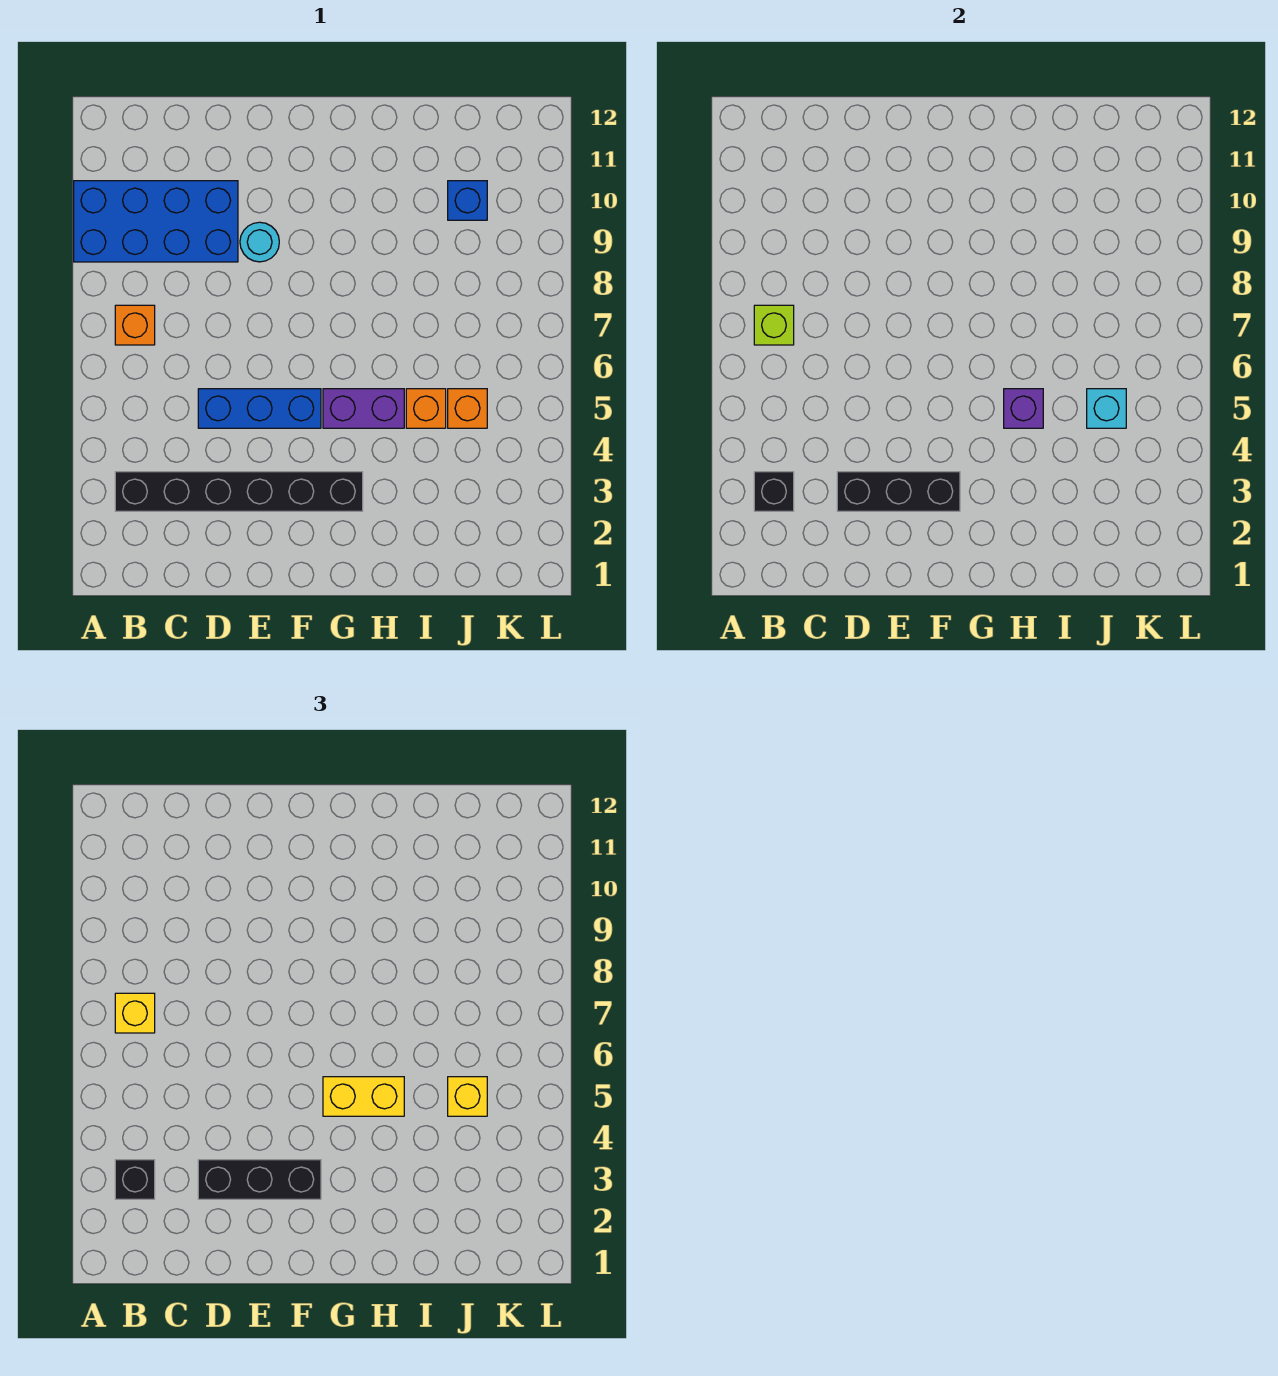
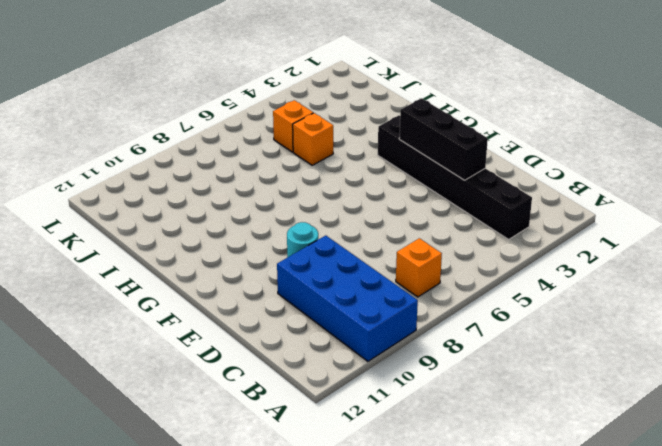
none -> blue brick D5:F5 level 1
none -> purple brick G5:H5 level 1
none -> blue brick J10 level 1

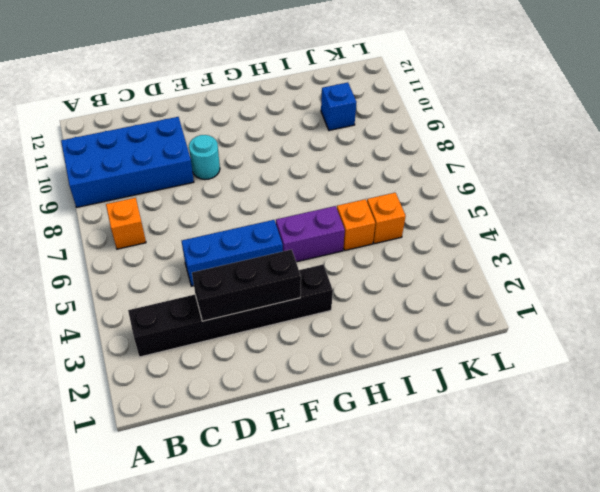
none -> black brick B3 level 2
none -> lime brick B7 level 2
none -> purple brick H5 level 2

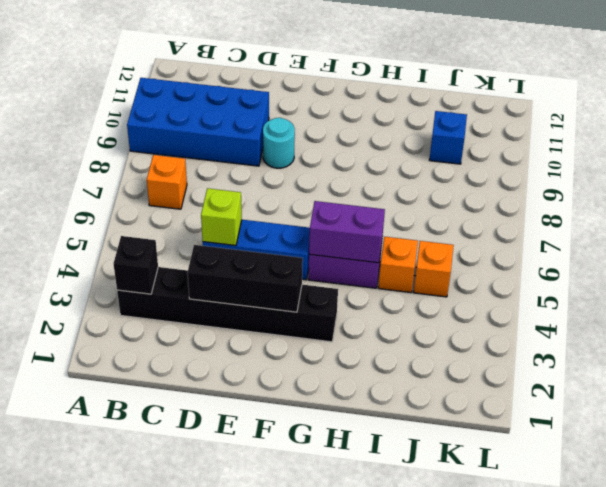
lime brick D5 level 2 -> lime brick B7 level 2
purple brick G5:H5 level 2 -> purple brick H5 level 2
none -> cyan brick J5 level 2
none -> black brick B3 level 3
none -> yellow brick B7 level 3

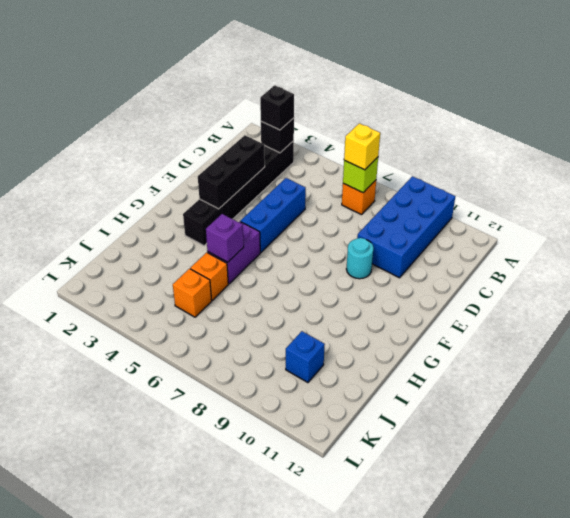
none -> cyan brick J5 level 2
none -> black brick D3:F3 level 3
none -> yellow brick G5:H5 level 3

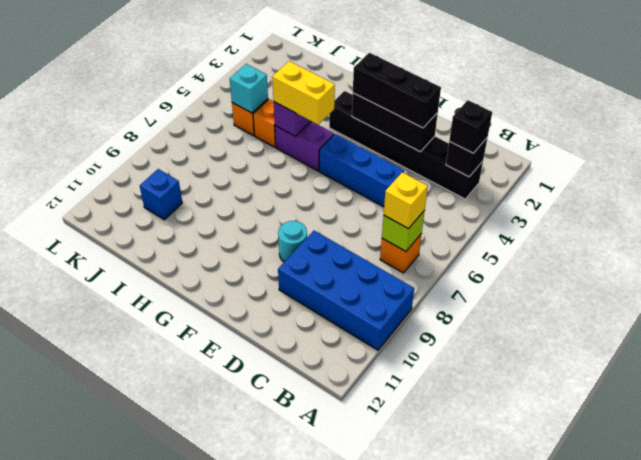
none -> yellow brick J5 level 3

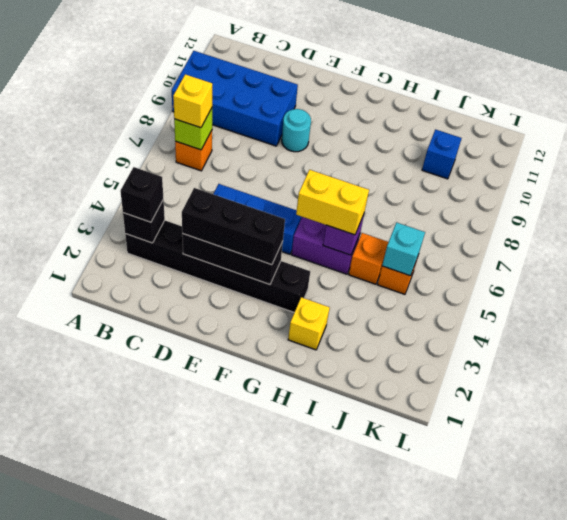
yellow brick H2 level 1 -> yellow brick J5 level 3

